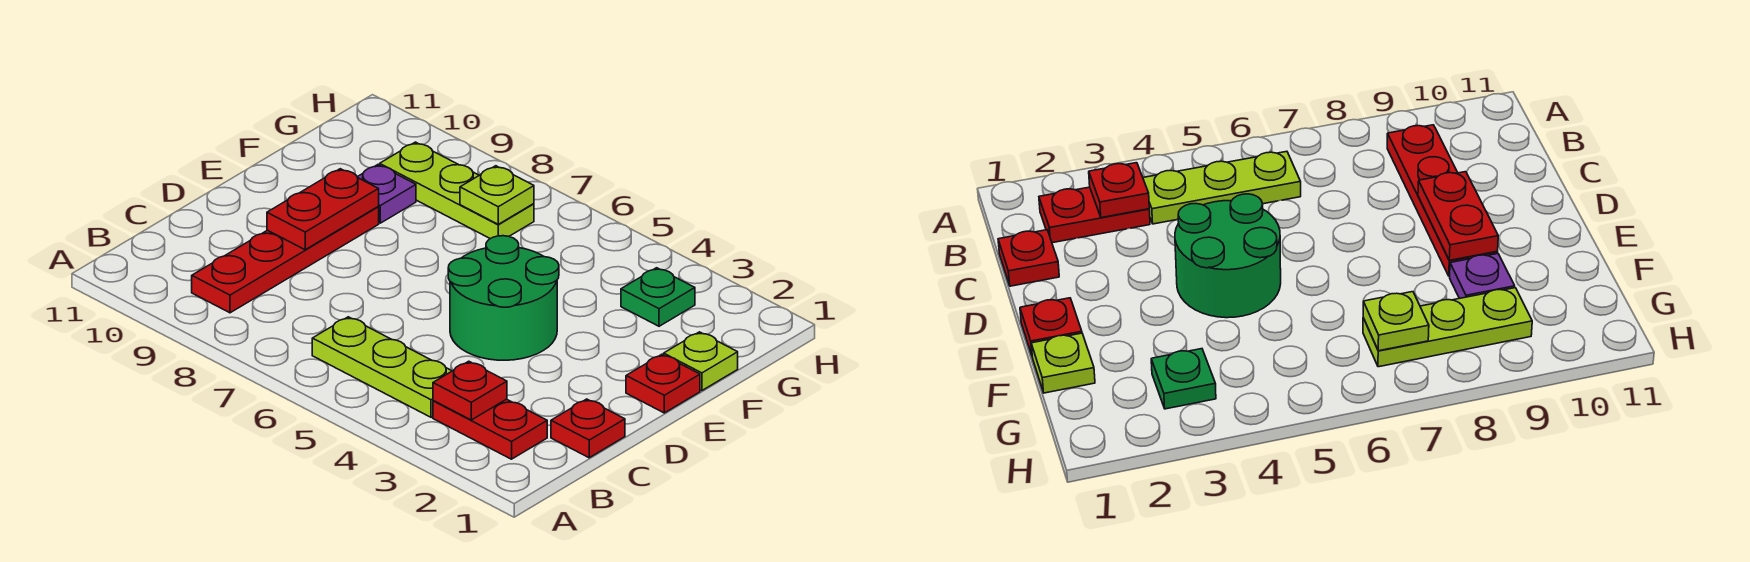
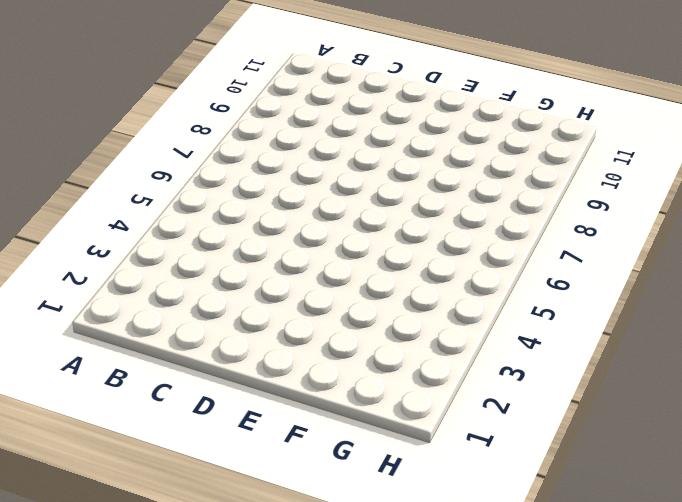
none -> red plate B2:B3 level 1
none -> lime plate B4:B6 level 1
none -> red plate B9:E9 level 1

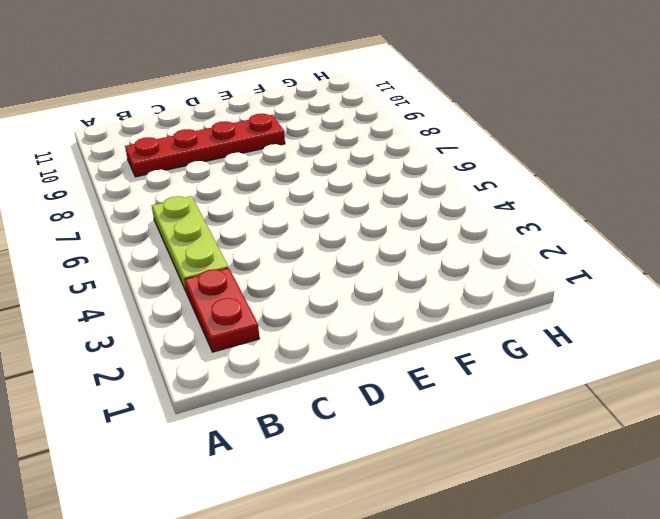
none -> red plate C1 level 1
none -> green round brick D4:E5 level 1
none -> red plate E1 level 1

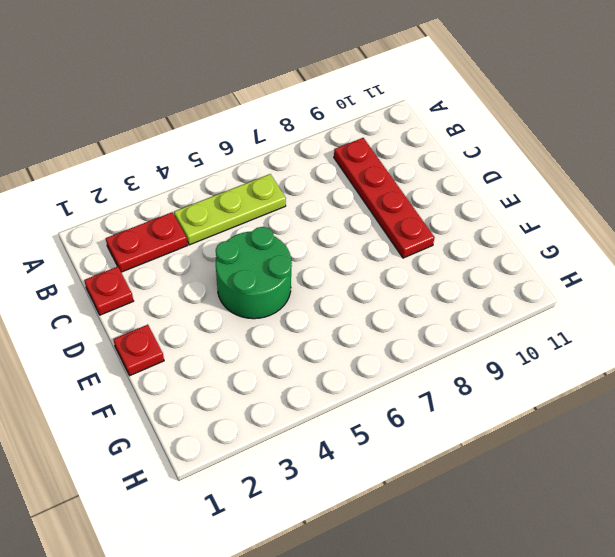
none -> lime plate F1 level 1
none -> purple plate F9 level 1
none -> green plate G3 level 1

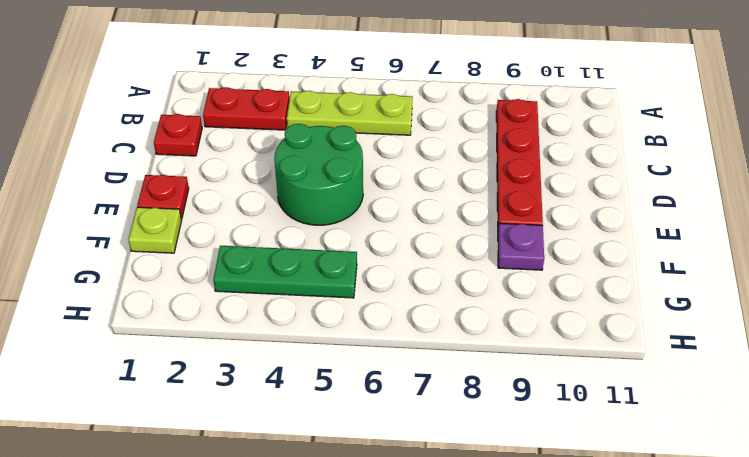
green plate G3:G5 level 1 -> green plate G3 level 1
none -> lime plate G7:G9 level 1
none -> red plate B3 level 2
none -> red plate D9:E9 level 2

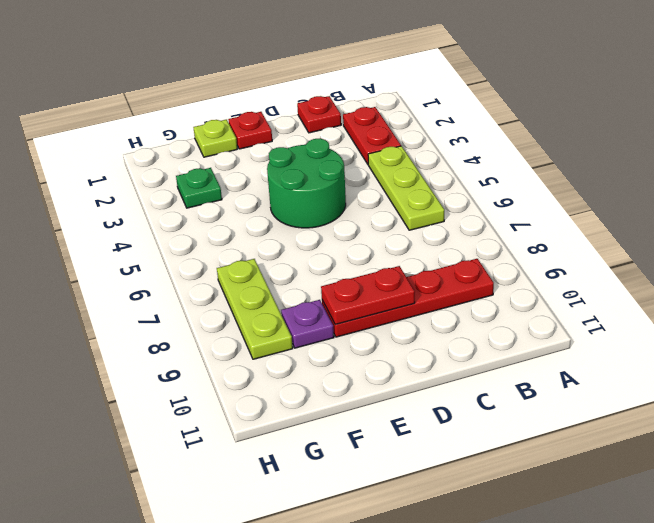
none -> red plate B3 level 2
none -> lime plate G7 level 2

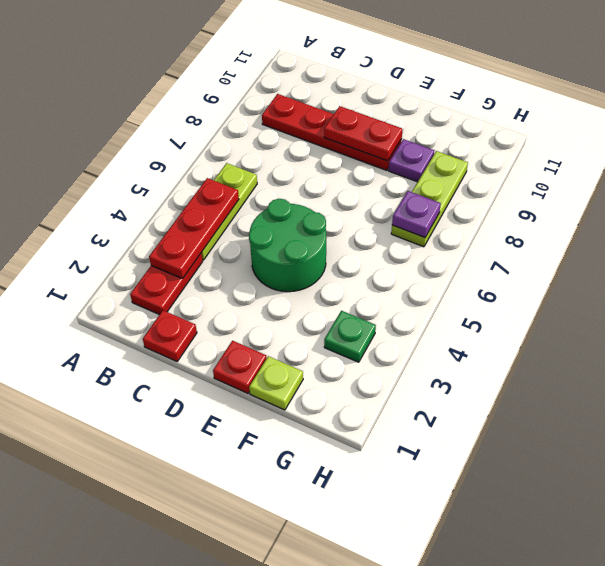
red plate B3:B5 level 2 -> red plate B3 level 2
purple plate G7 level 2 -> lime plate G7 level 2

